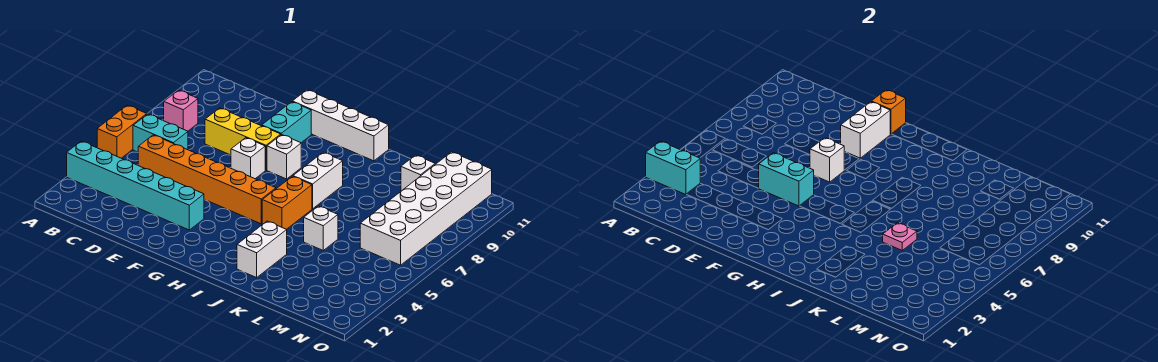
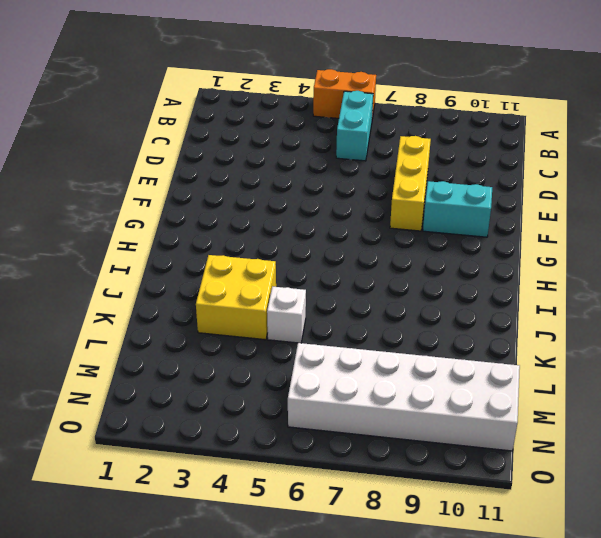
yellow brick J3:K4 level 1 -> white brick J2:J3 level 1
none -> cyan brick A3:F3 level 1
none -> pink brick B8 level 1
none -> orange brick C5:H5 level 1

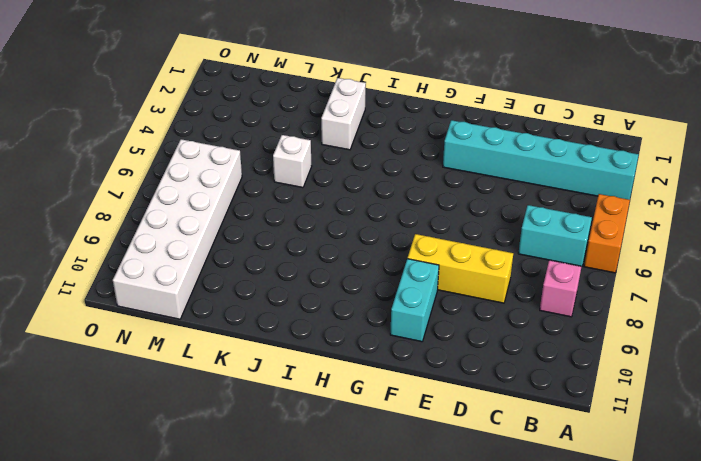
none -> orange brick C5:H5 level 1
none -> white brick F7 level 1
none -> white brick F11:I11 level 1

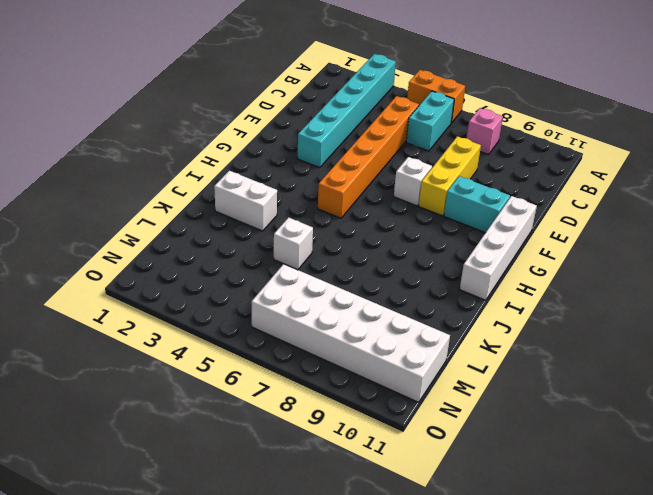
none -> white brick G8 level 1
none -> orange brick I5:I6 level 1
none -> white brick I7:I8 level 1

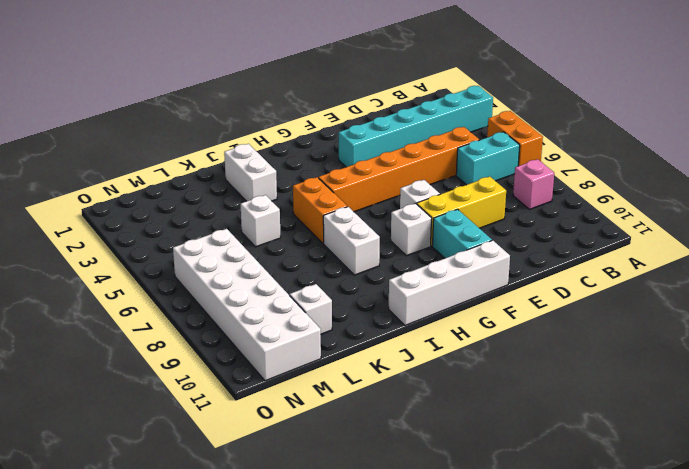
none -> cyan brick A3:B3 level 2
none -> cyan brick E5:F5 level 2
none -> white brick F7 level 2

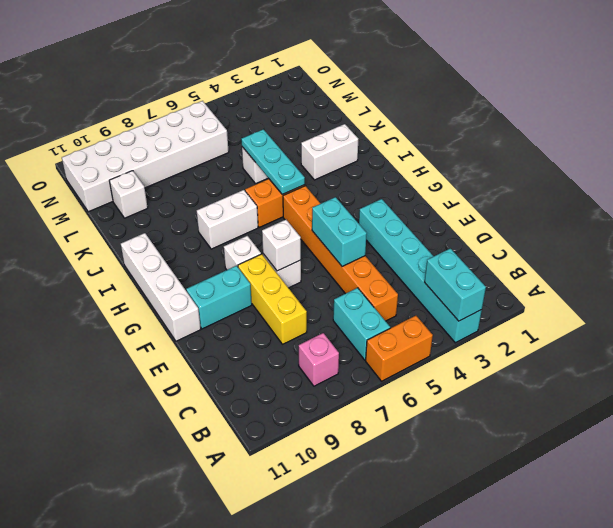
cyan plate I5:K5 level 2 -> pink plate K5 level 2
none -> white brick F9:F10 level 2
none -> orange brick F11 level 2

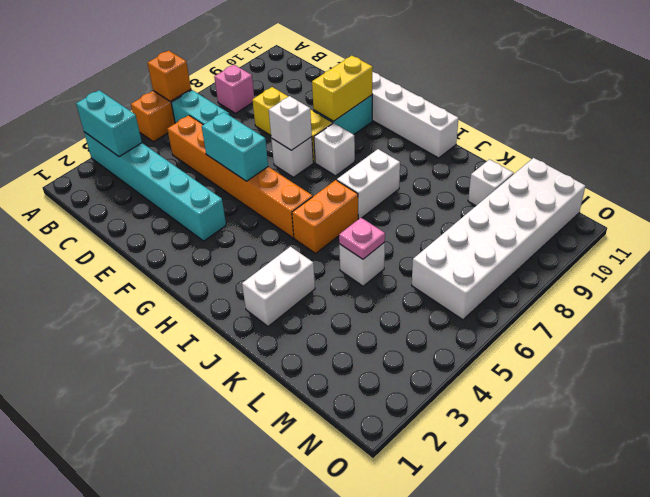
orange brick A6 level 2 -> orange brick F11 level 2
yellow brick F9:F10 level 2 -> white brick F9:F10 level 2

